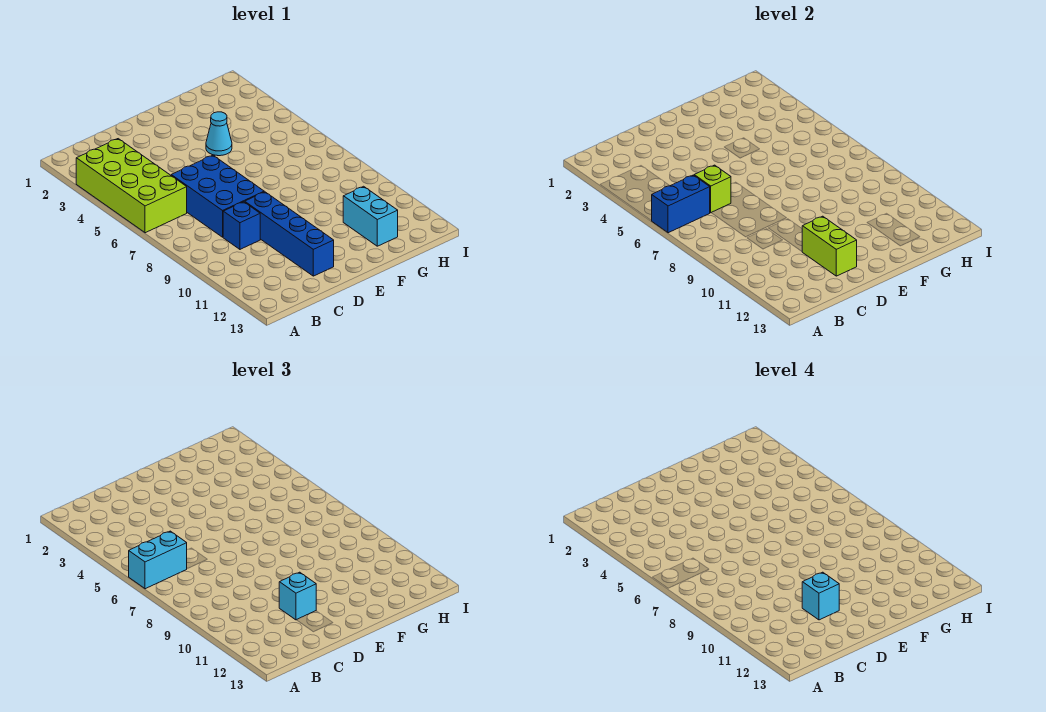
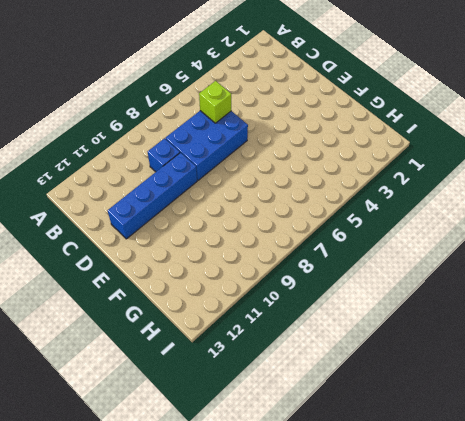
none -> lime brick A3:B6 level 1
none -> cyan cone F4 level 1
none -> cyan brick G11:G12 level 1

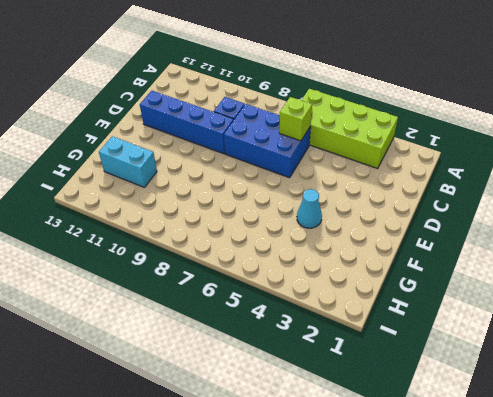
none -> blue brick A6:B6 level 2
none -> lime brick D11:D12 level 2
none -> cyan brick A6:B6 level 3

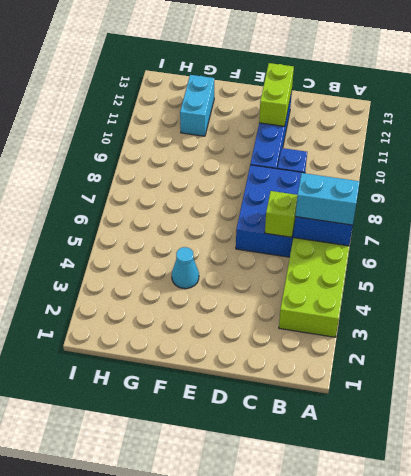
none -> cyan brick D11 level 3
none -> cyan brick D11 level 4

